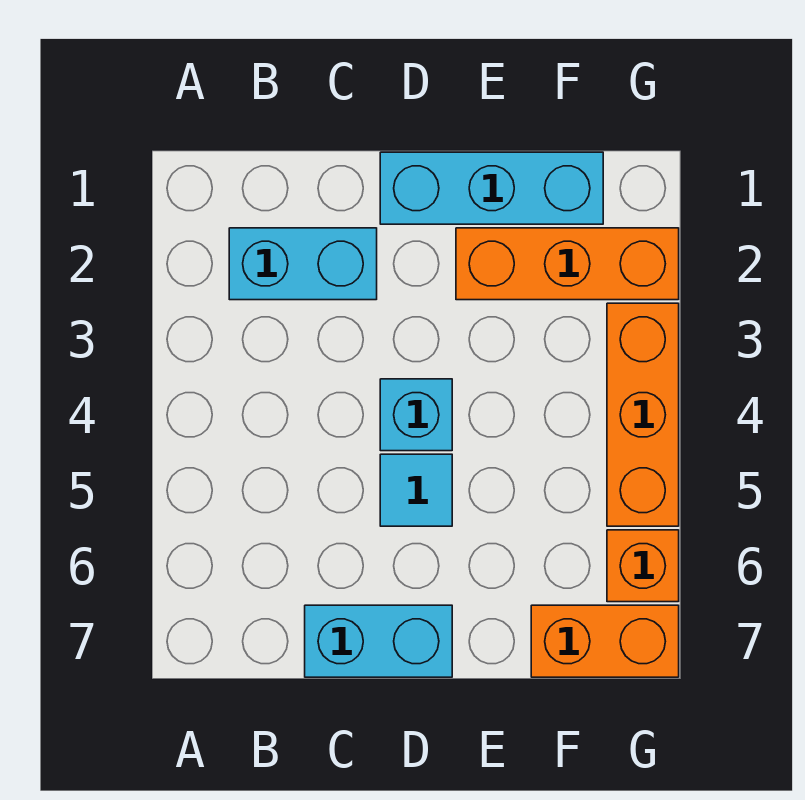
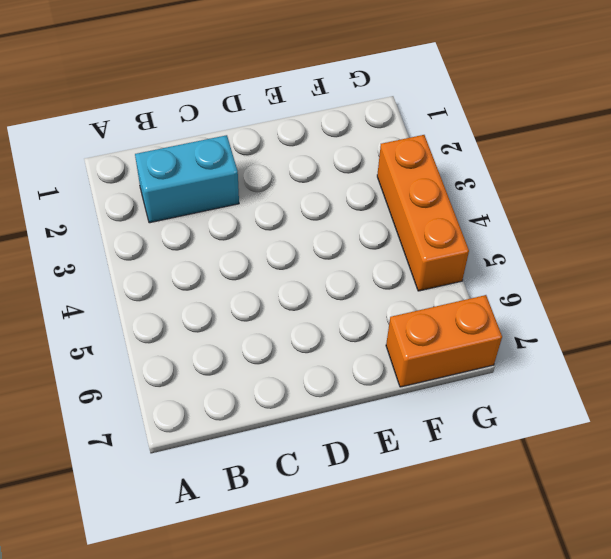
none -> cyan brick C7:D7 level 1
none -> cyan brick D1:F1 level 1

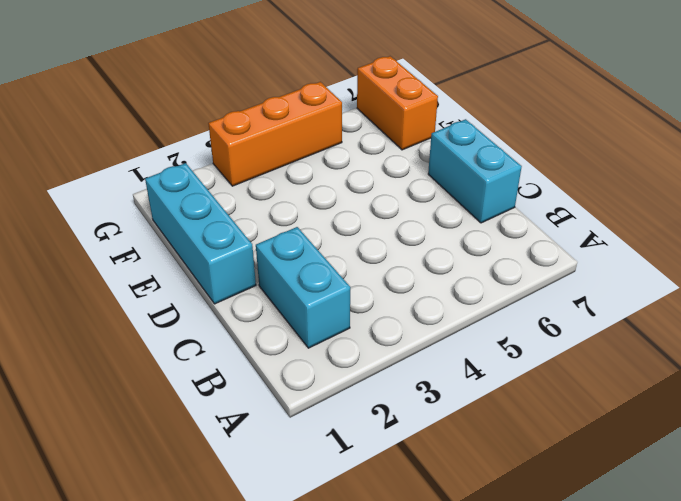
none -> cyan brick D4 level 1
none -> cyan tile D5 level 1

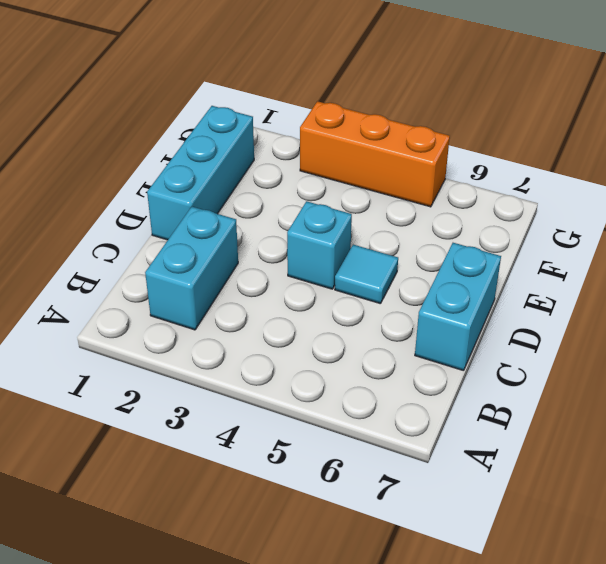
none -> orange brick E2:G2 level 1
none -> orange brick F7:G7 level 1

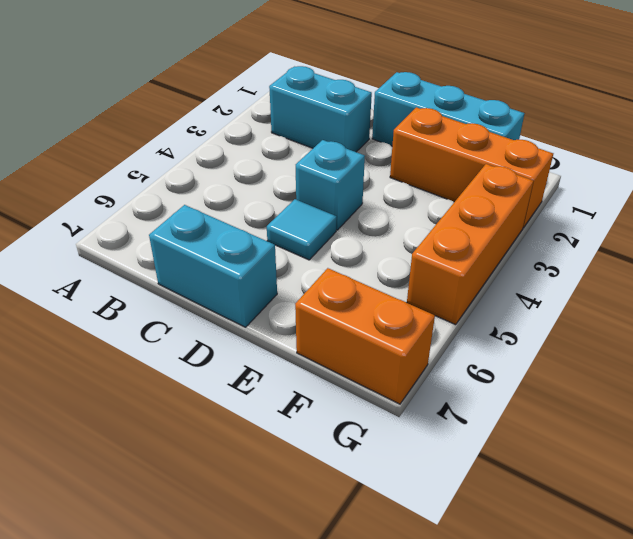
none -> orange brick G6 level 1

